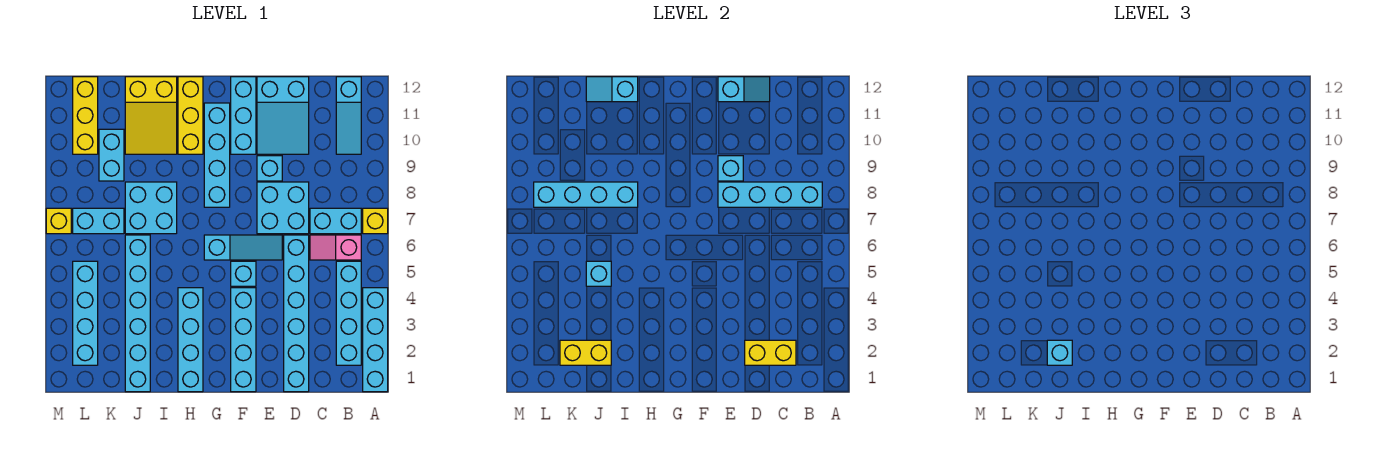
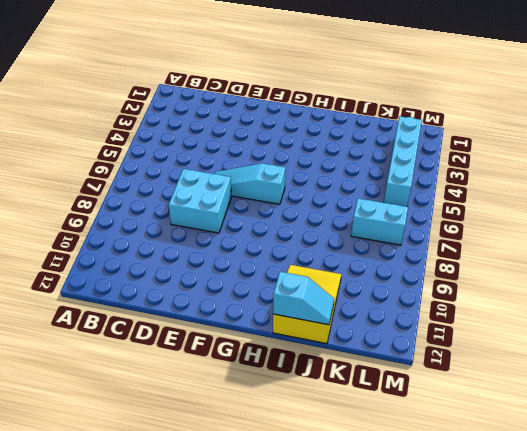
none -> cyan brick A1:A4 level 1
none -> yellow brick A7 level 1
none -> cyan brick B2:B5 level 1
none -> pink slope B6:C6 level 1 top B

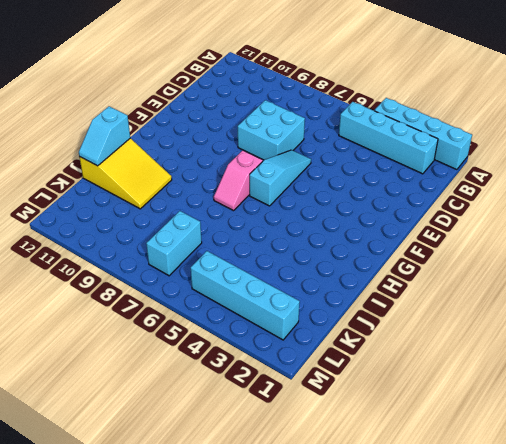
pink slope G7:H7 level 1 top G -> pink slope B6:C6 level 1 top B
none -> yellow brick A7 level 1
none -> cyan brick B7:C7 level 1
none -> cyan slope B10:B12 level 1 top 12
none -> cyan brick D1:D6 level 1

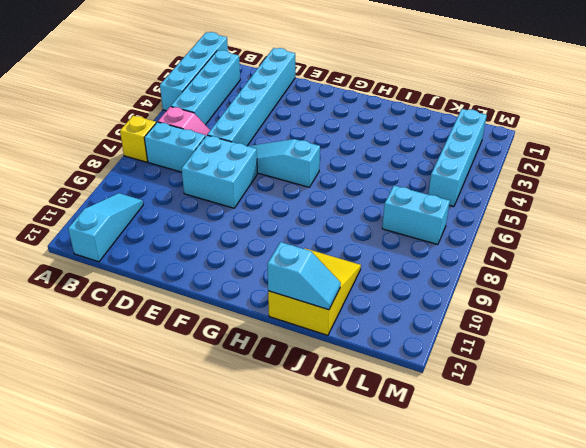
none -> cyan slope D10:E12 level 1 top 12
none -> cyan brick E9 level 1
none -> cyan brick F1:F4 level 1
none -> cyan brick F5 level 1

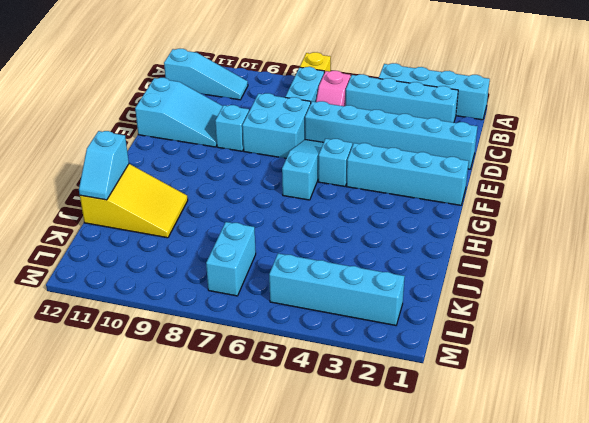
none -> cyan brick F10:F12 level 1
none -> cyan brick G8:G11 level 1
none -> cyan brick H1:H4 level 1
none -> yellow brick H10:H12 level 1

